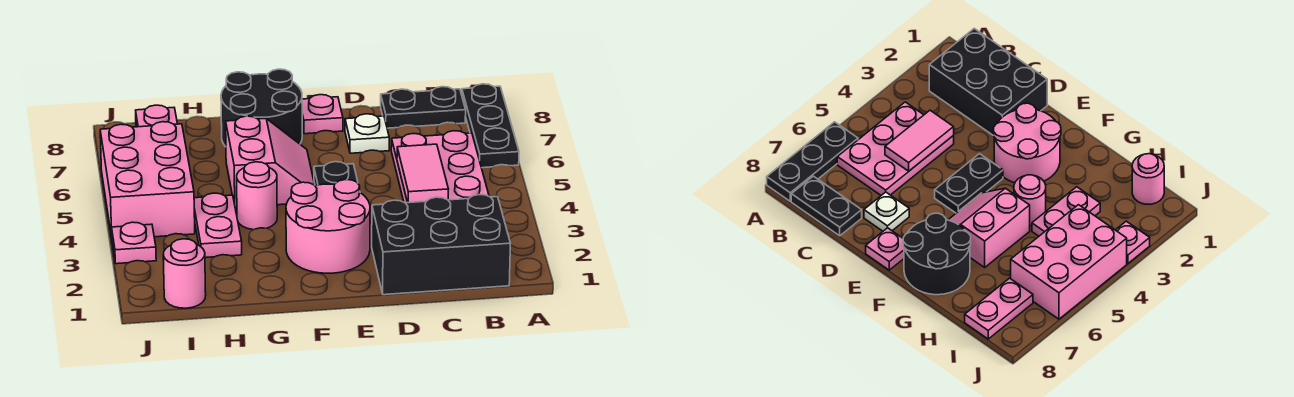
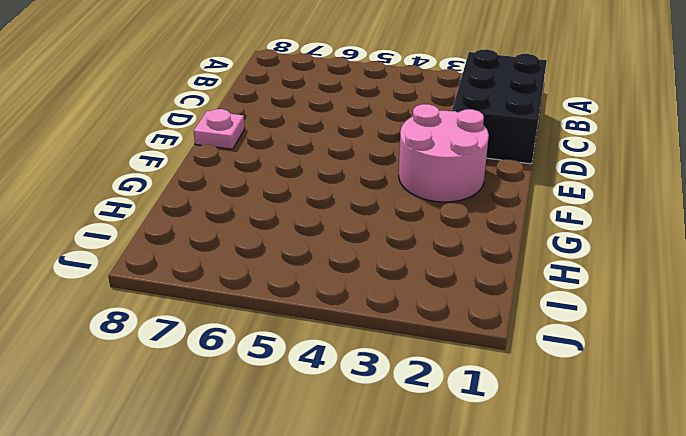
none -> black plate A6:A8 level 1
none -> pink plate B4:C6 level 1
none -> black plate B8:C8 level 1

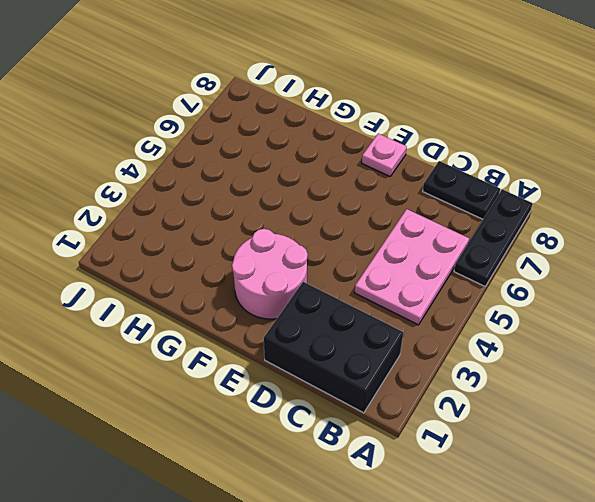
none -> white plate D7 level 1
none -> black plate E4:E5 level 1
none -> pink slope F5:G6 level 1 top G

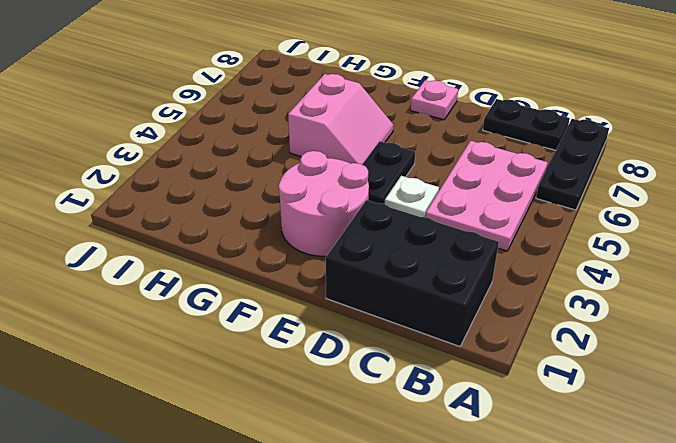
white plate D4 level 1 -> white plate D7 level 1
none -> black round brick F7:G8 level 1
none -> pink round brick G4 level 1
none -> pink plate H3:H4 level 1

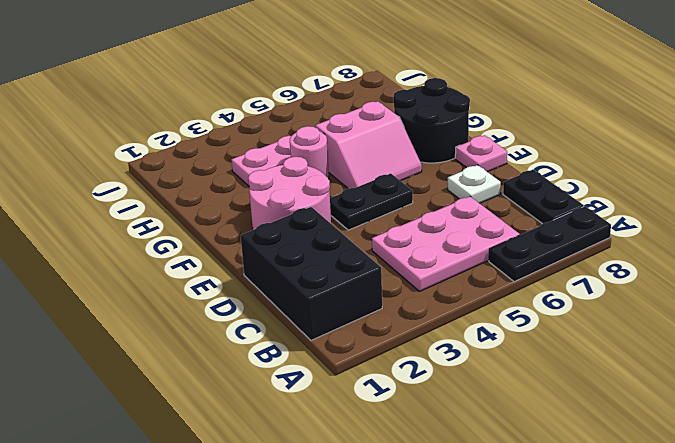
none -> pink round brick I1 level 1
none -> pink brick I4:J6 level 1
none -> pink plate I7:I8 level 1

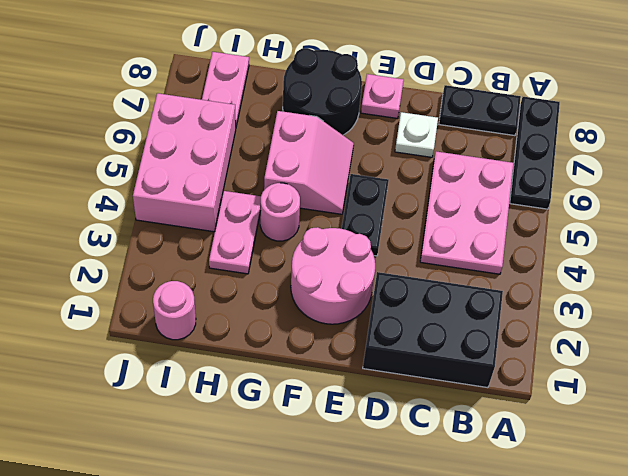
none -> pink plate J3 level 1
none -> pink tile C4:C5 level 2

